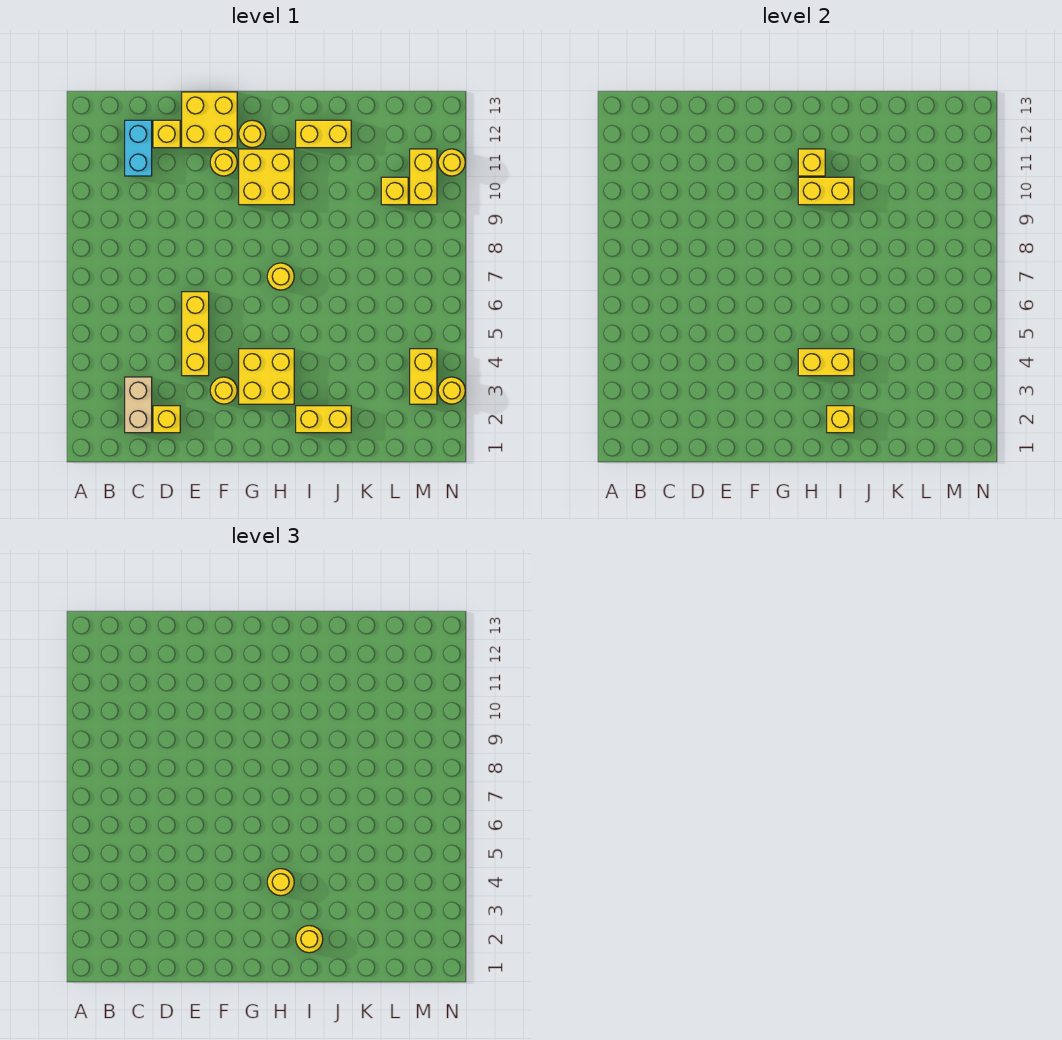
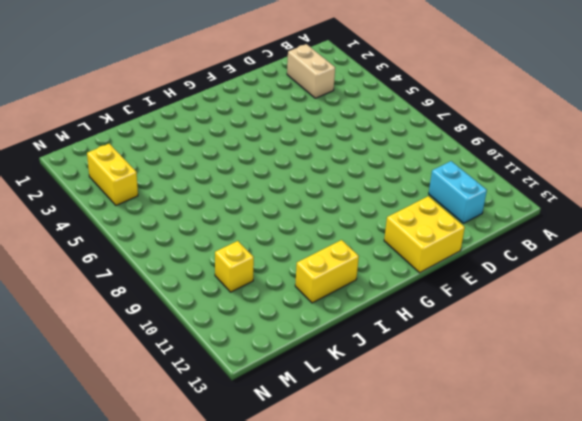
none -> yellow brick D2 level 1
none -> yellow brick D12 level 1
none -> yellow brick E4:E6 level 1

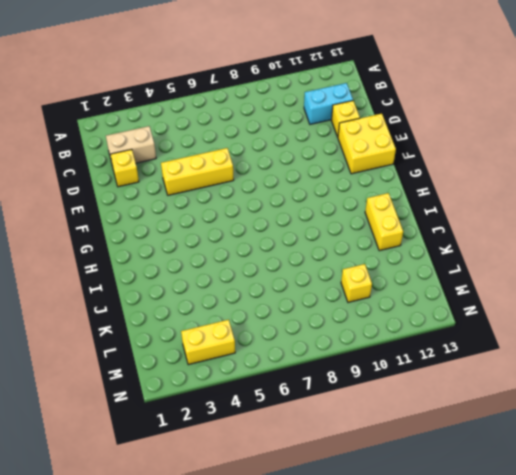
none -> yellow round brick F3 level 1
none -> yellow round brick F11 level 1
none -> yellow brick G3:H4 level 1

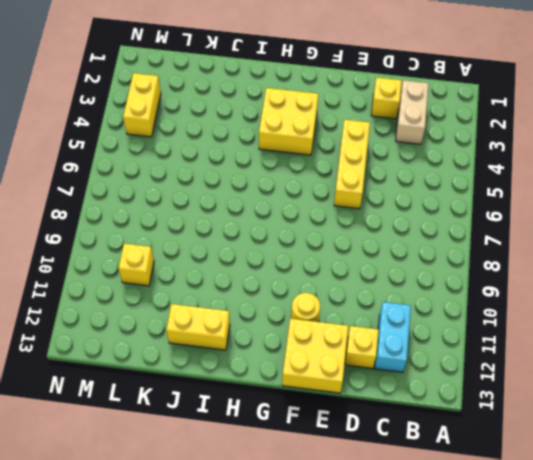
none -> yellow round brick F3 level 1
none -> yellow brick G10:H11 level 1
none -> yellow round brick G12 level 1

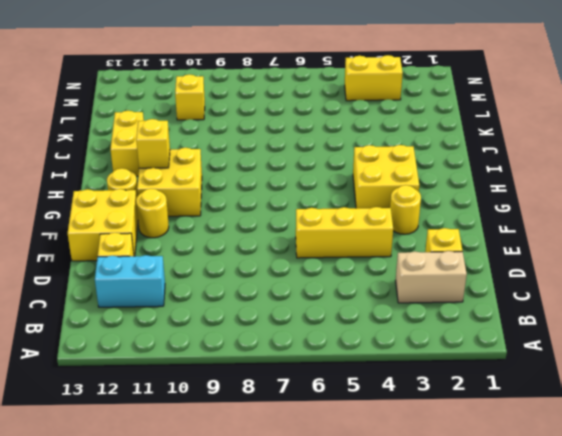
none -> yellow round brick H7 level 1
none -> yellow brick I2:J2 level 1
none -> yellow brick M10:M11 level 1

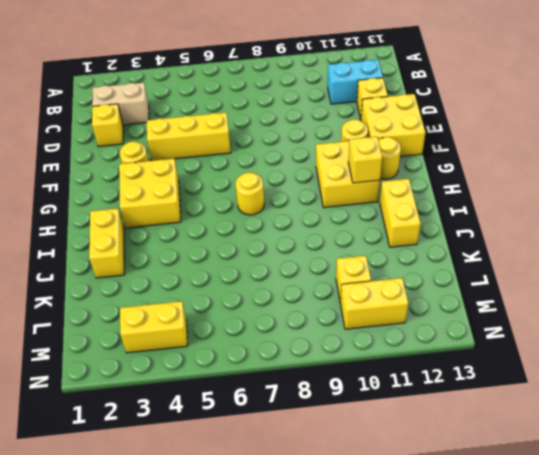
none -> yellow round brick N3 level 1
none -> yellow round brick N11 level 1
none -> yellow brick H4:I4 level 2

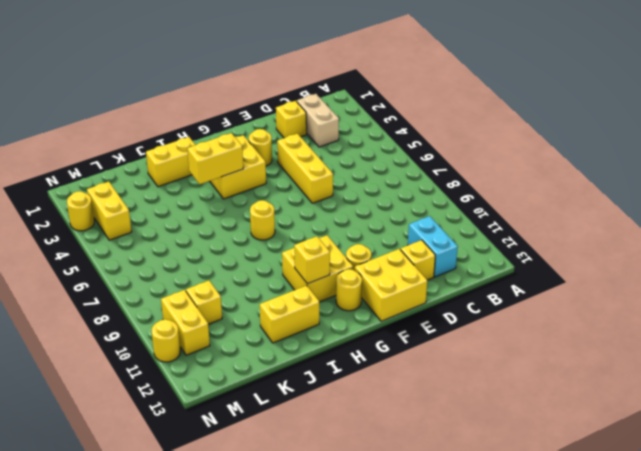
none -> yellow brick H10:I10 level 2
none -> yellow brick I2 level 2
none -> yellow round brick H4 level 3

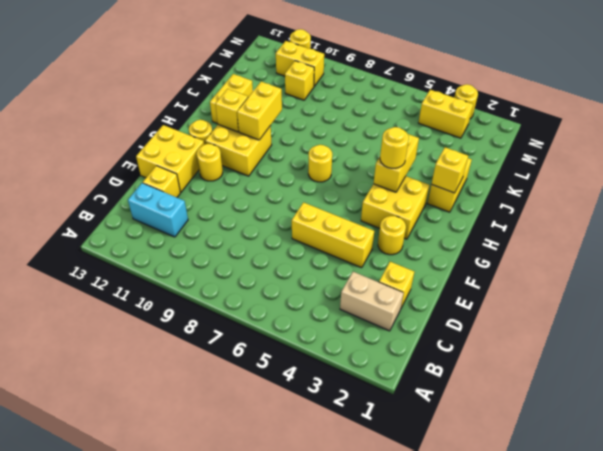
none -> yellow round brick I2 level 3

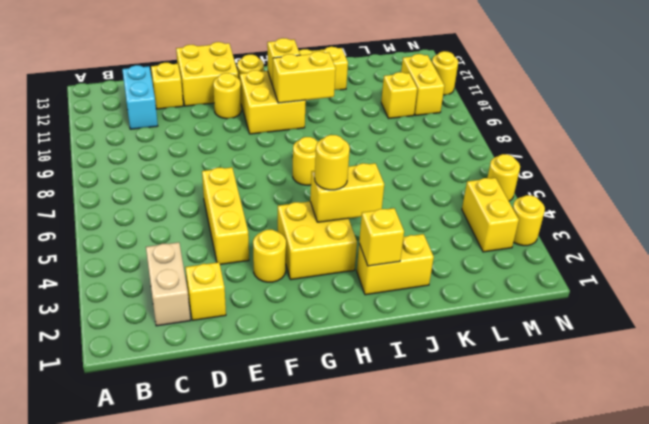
yellow round brick N5 level 1 -> yellow round brick I2 level 3

